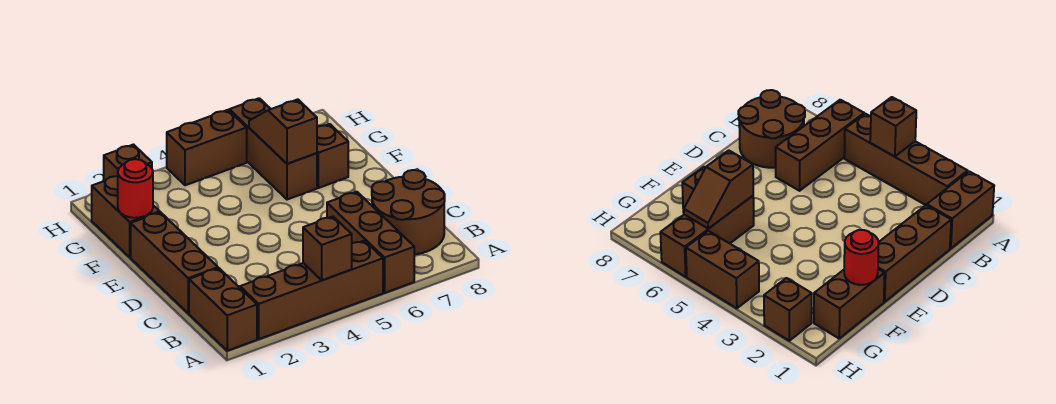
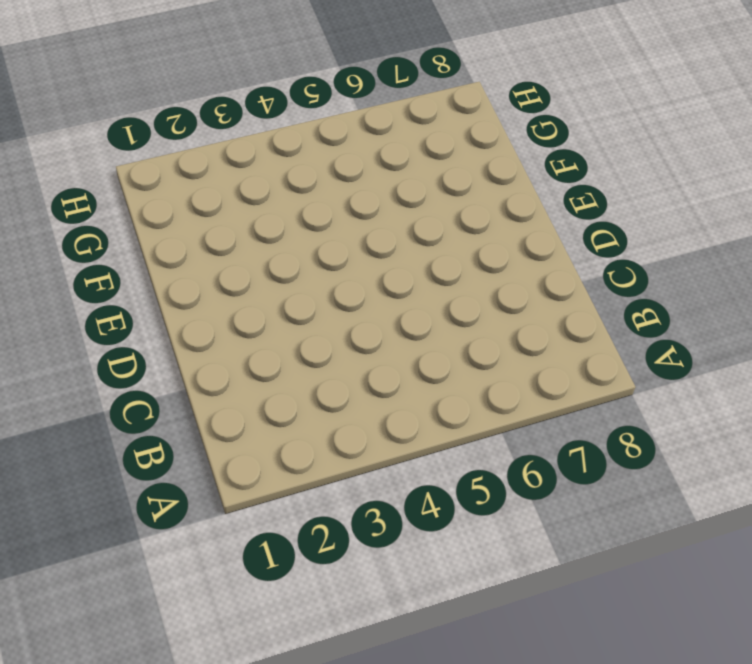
none -> brown brick A1:B1 level 1
none -> brown brick A2:A5 level 1
none -> brown brick A6:C6 level 1

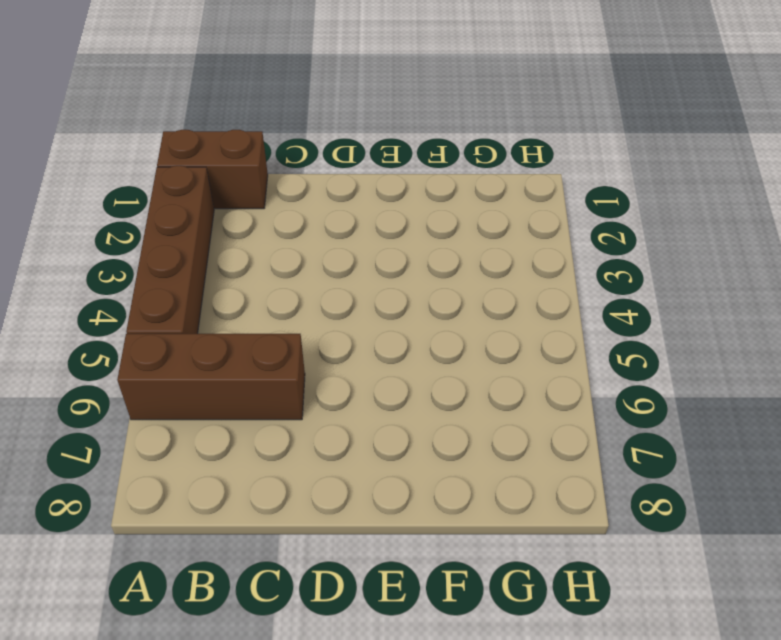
none -> brown round brick B7:C8 level 1
none -> brown brick C1:E1 level 1
none -> brown brick F1:G1 level 1

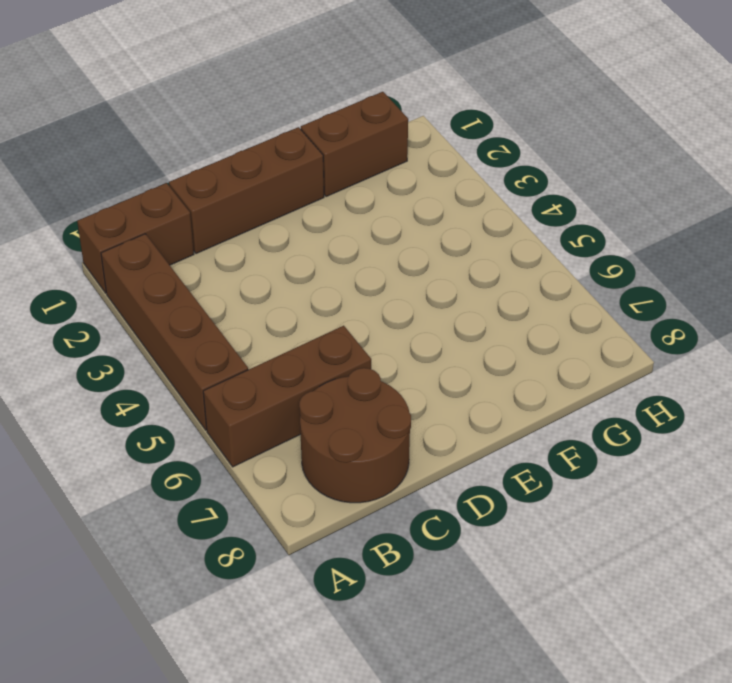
none -> brown brick F6:H6 level 1
none -> brown brick F7 level 1
none -> brown brick H2 level 1

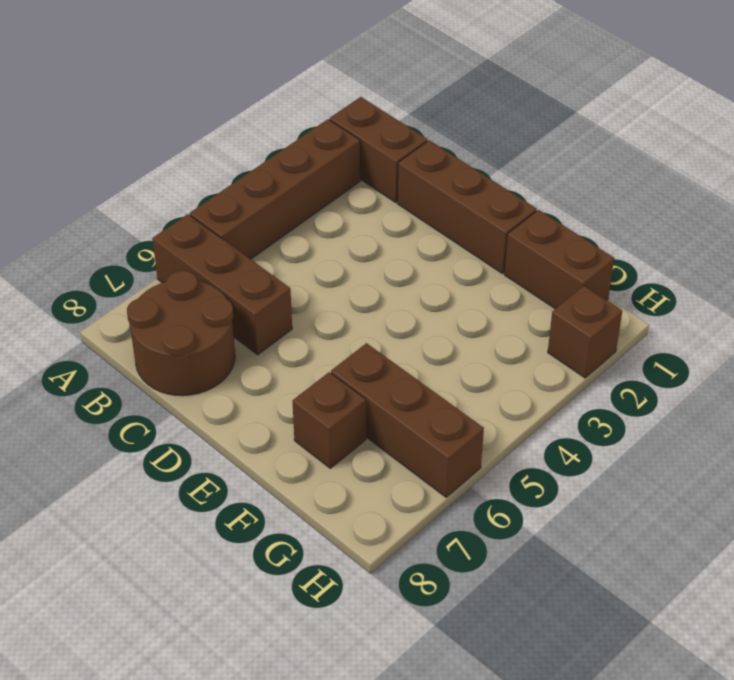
none -> brown brick H4:H5 level 1
none -> brown brick A4 level 2
none -> red round brick F1 level 2

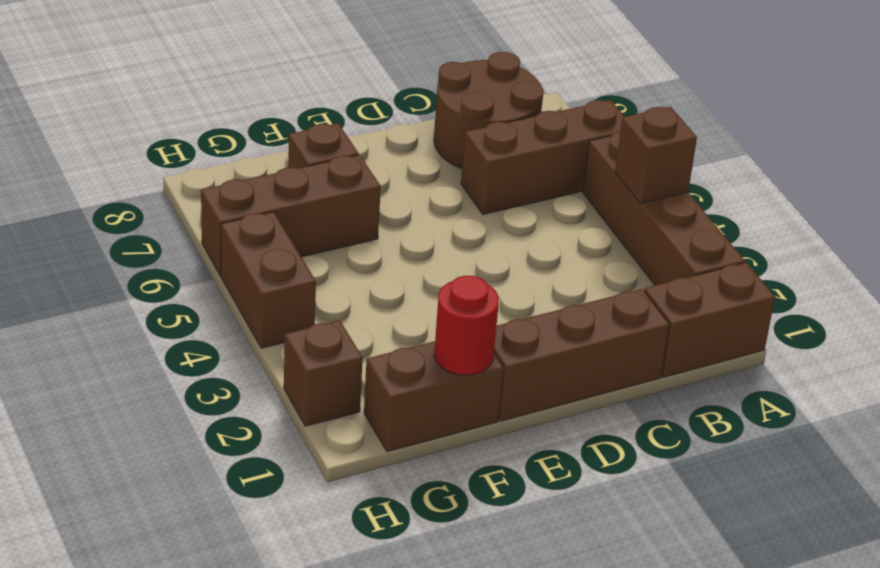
none -> brown slope F6:G6 level 2 top F

